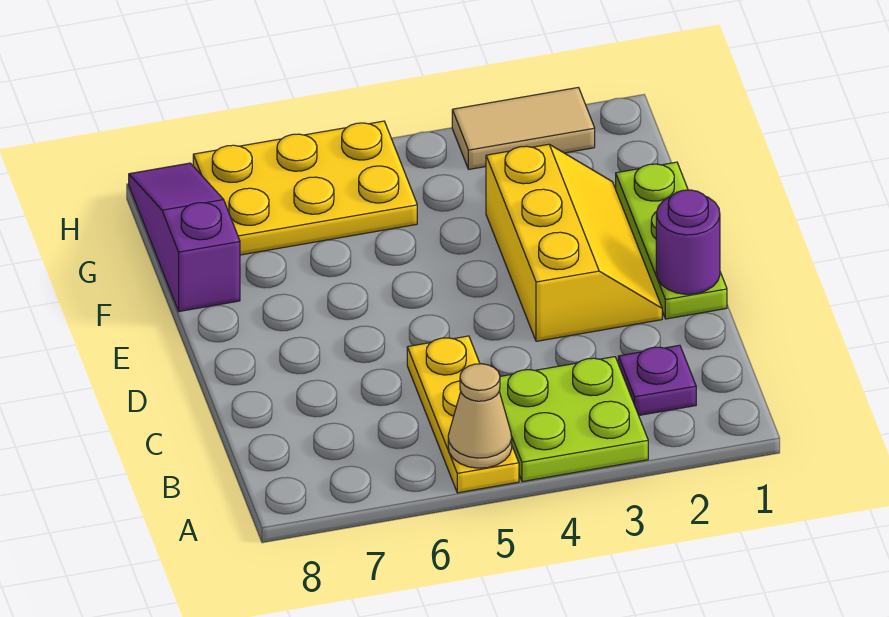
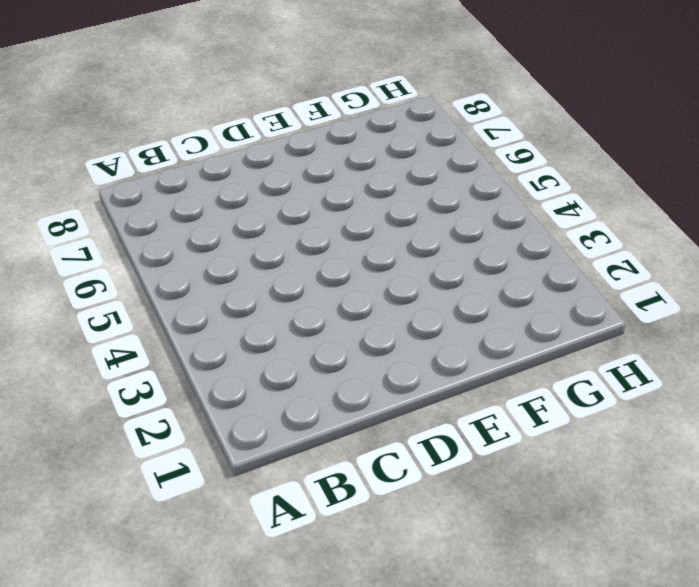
none -> lime plate A3:B4 level 1
none -> yellow plate A5:C5 level 1

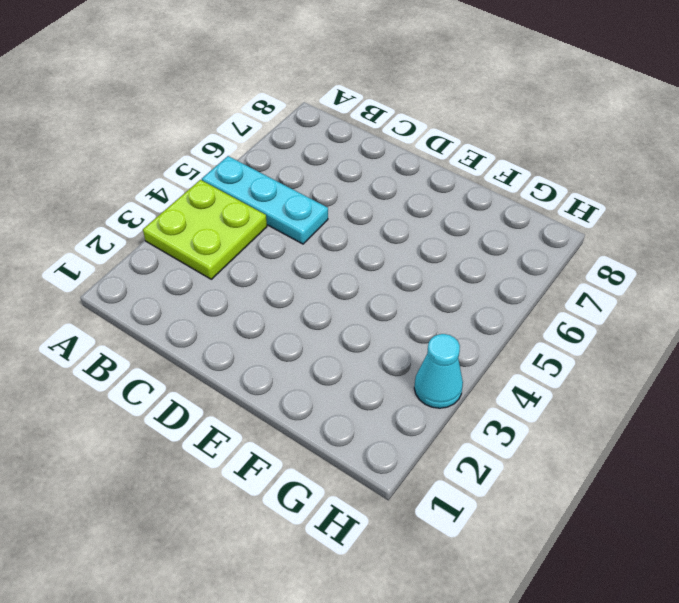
cyan plate A5:C5 level 1 -> yellow plate A5:C5 level 1
cyan cone H3 level 1 -> tan tile H2:H3 level 1
none -> purple plate B2 level 1
none -> lime plate D1:F1 level 1

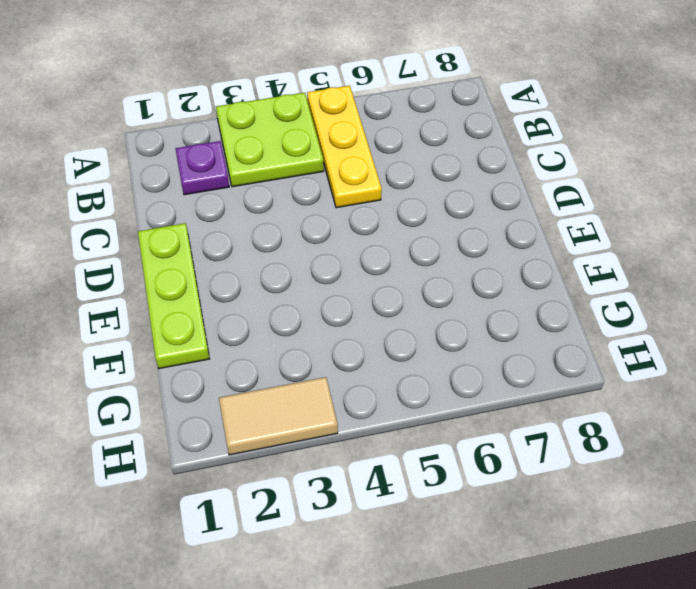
none -> yellow slope D2:F3 level 1 top 3
none -> purple slope F8:H8 level 1 top F

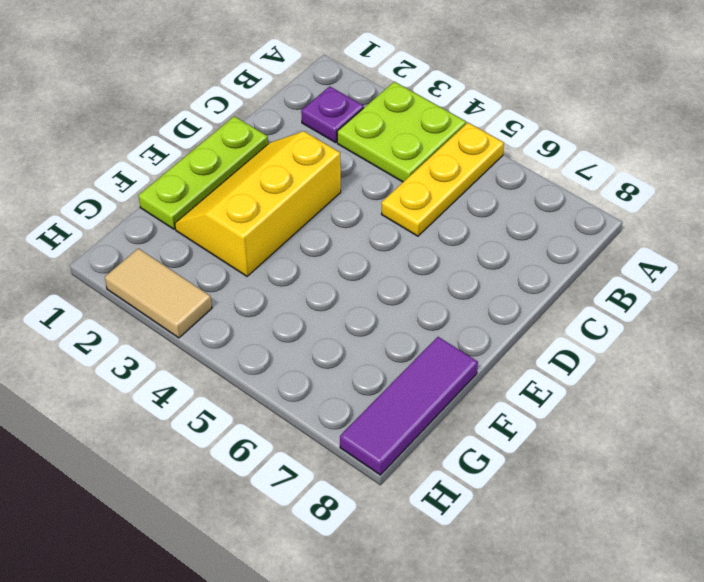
purple tile F8:H8 level 1 -> purple slope F8:H8 level 1 top F
none -> yellow plate G5:H7 level 1
none -> tan cone A5 level 2

